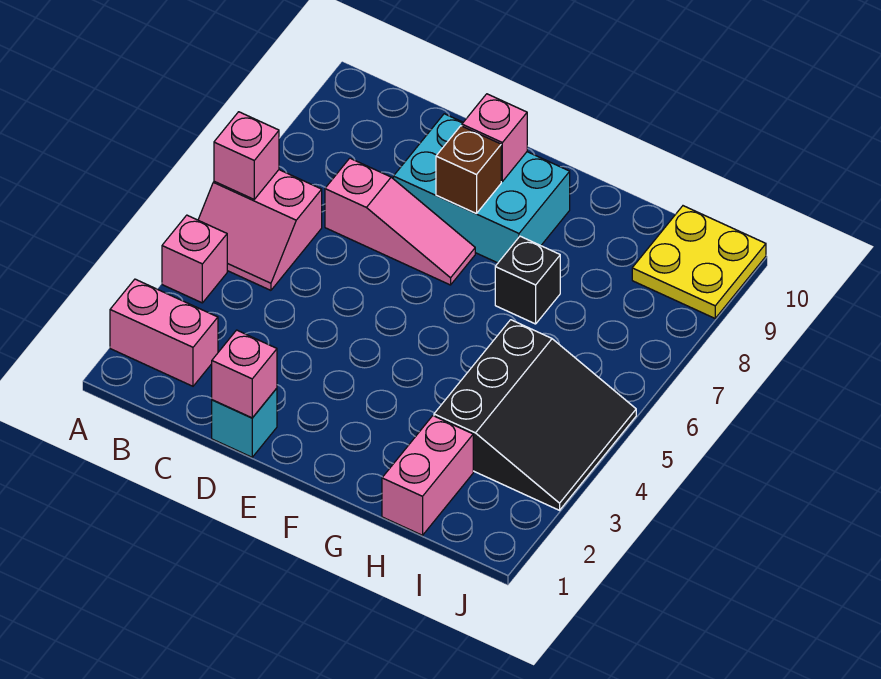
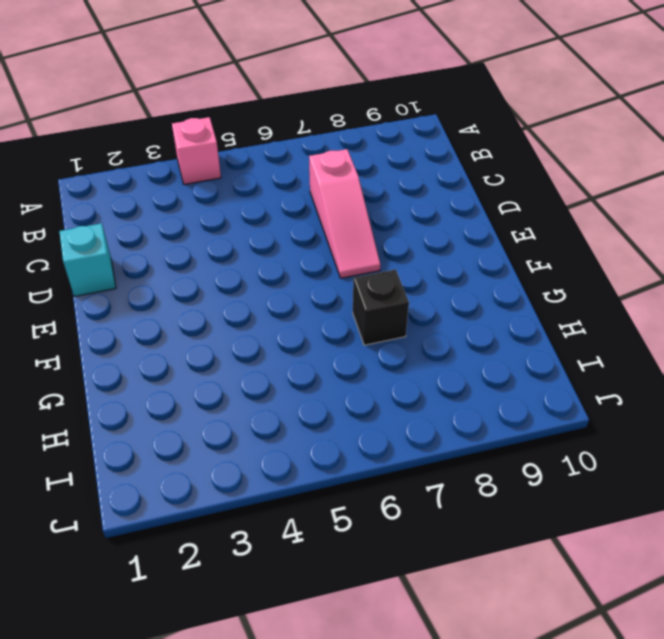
none -> pink brick A2:B2 level 1
none -> pink slope A5:B6 level 1 top 6
none -> cyan brick D8:F9 level 1

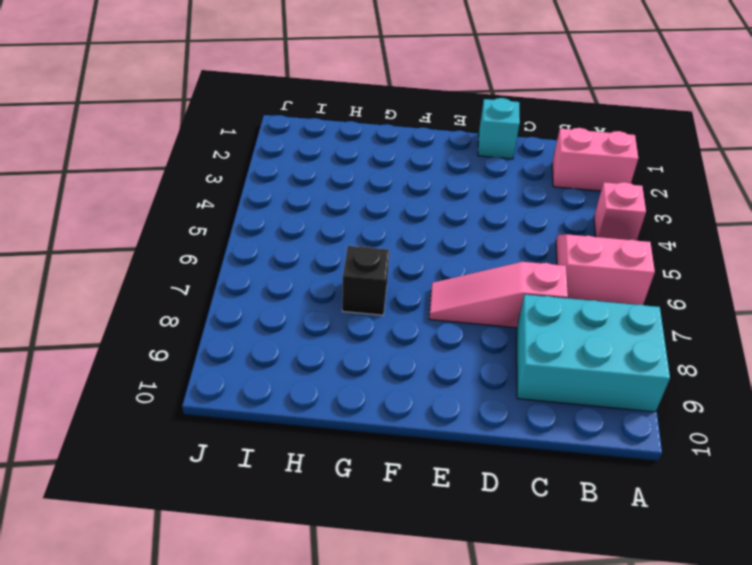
cyan brick A8:C9 level 1 -> cyan brick D8:F9 level 1
none -> pink brick H1:H2 level 1
none -> black slope H3:J5 level 1 top H
none -> yellow plate I9:J10 level 1

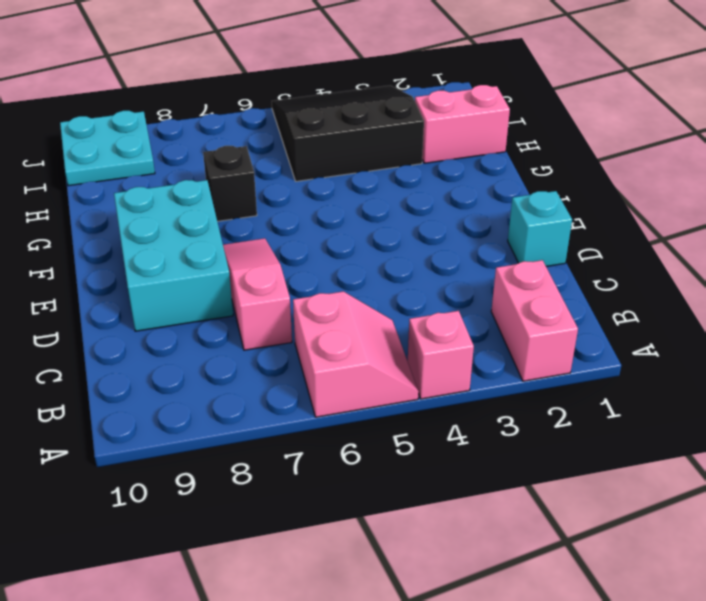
cyan plate I9:J10 level 1 -> yellow plate I9:J10 level 1
none -> pink brick A6 level 2
none -> pink brick D1 level 2
none -> brown brick E8 level 2

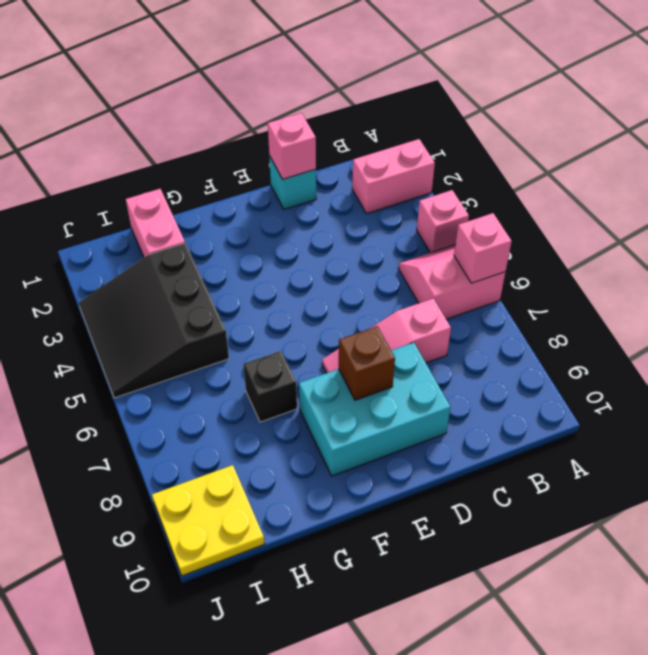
none -> pink brick E9 level 2

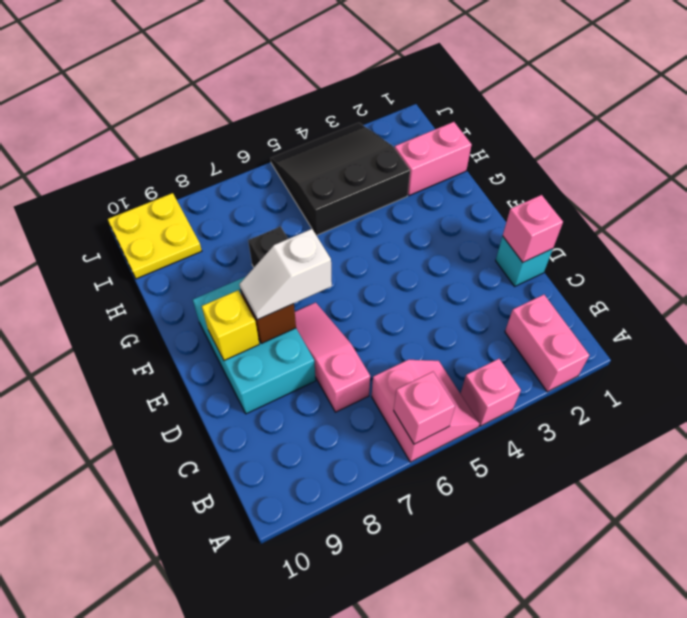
white slope E7:E8 level 3 top 7 -> none
yellow brick E9 level 2 -> pink brick E9 level 2

